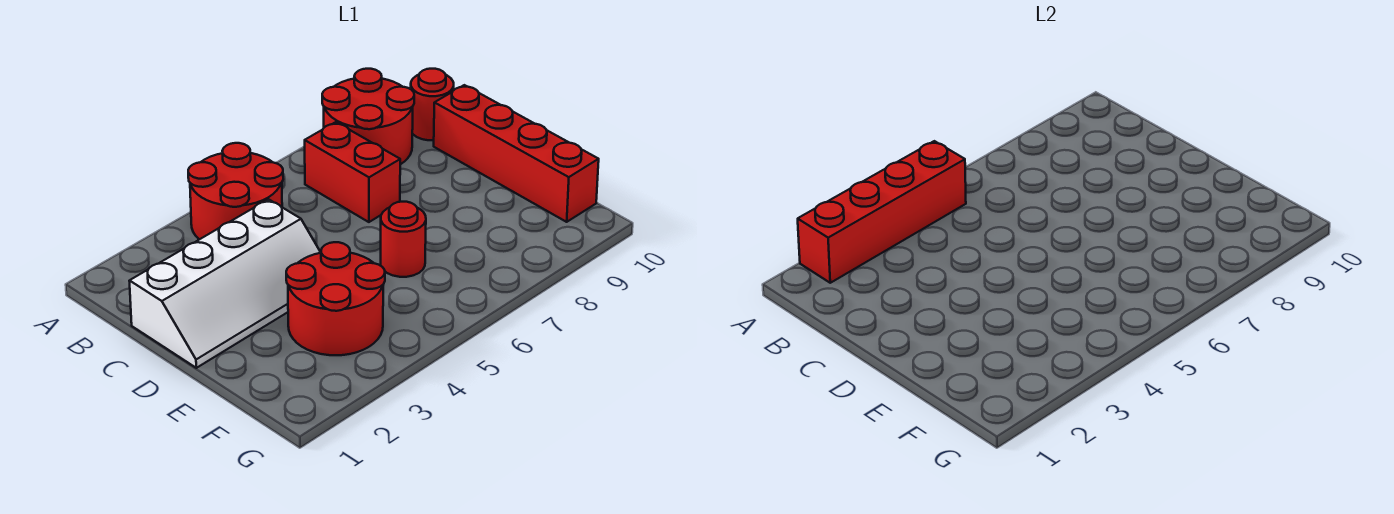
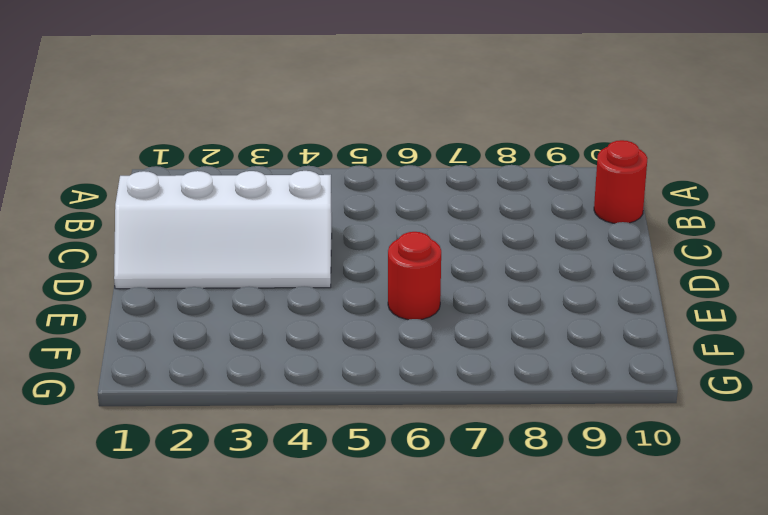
none -> red round brick A4:B5 level 1
none -> red round brick A8:B9 level 1

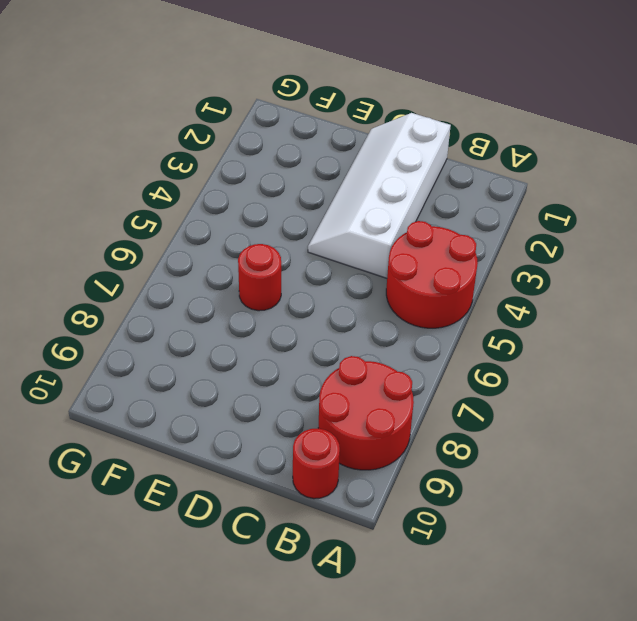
none -> red brick B7:C7 level 1
none -> red brick C10:F10 level 1

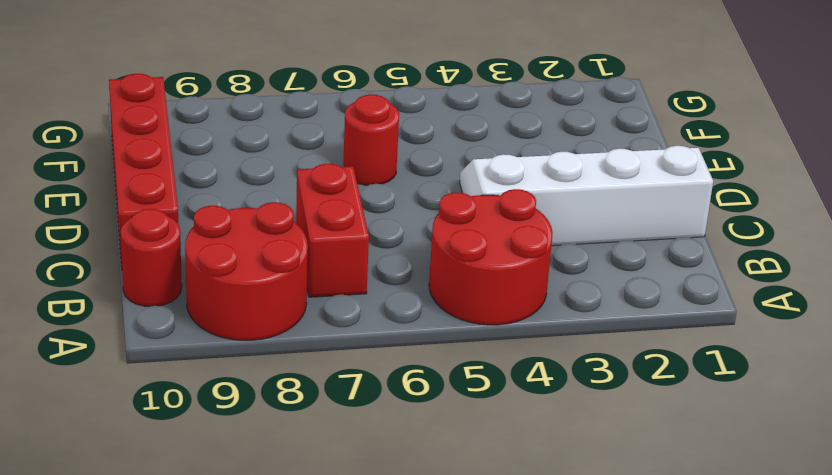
none -> red round brick E3:F4 level 1
none -> red brick A2:A5 level 2

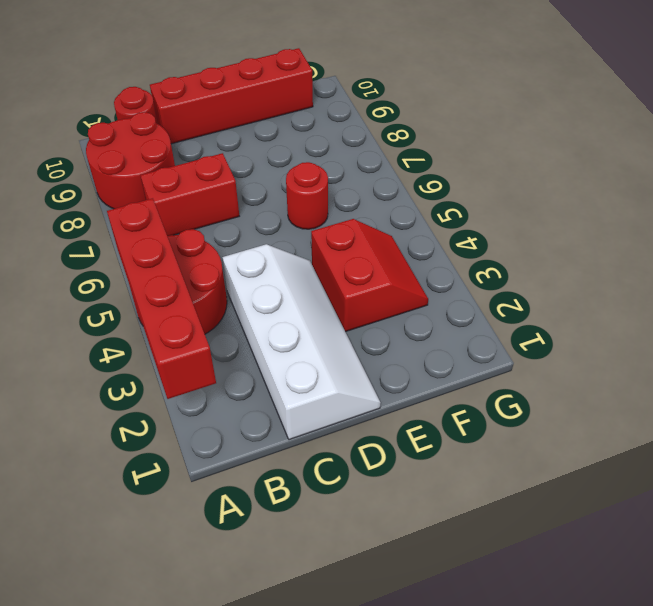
red slope E3:F4 level 1 top E -> red round brick E3:F4 level 1

